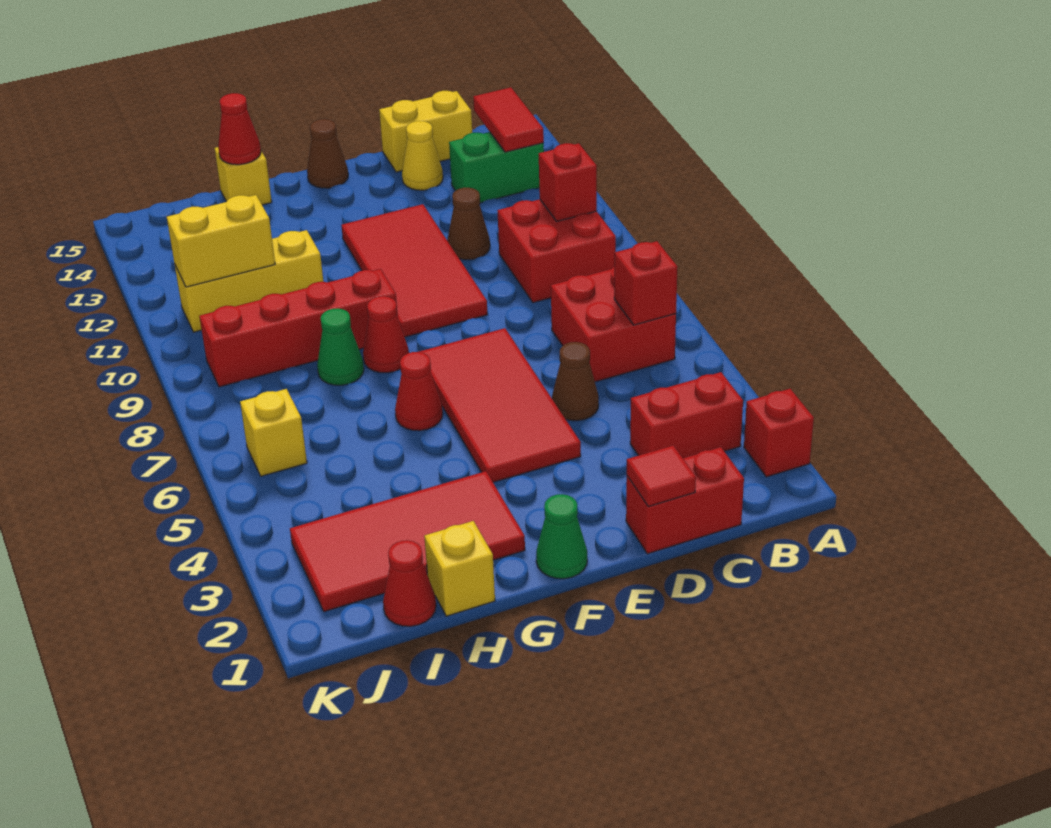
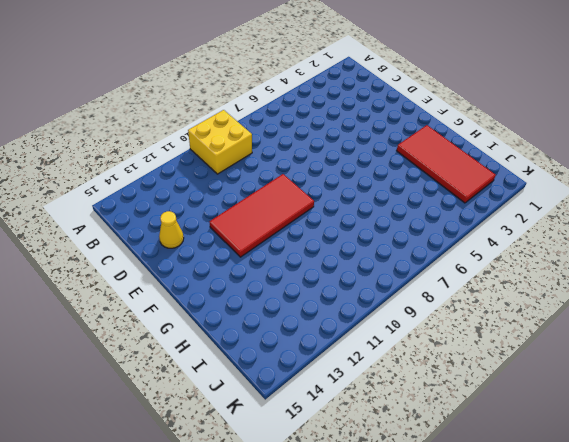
yellow brick A9:B10 level 1 -> red brick B9:C10 level 1
none -> red brick A2 level 1
none -> red brick B3:C3 level 1
none -> red brick B6:C7 level 1
none -> green brick B13:C13 level 1

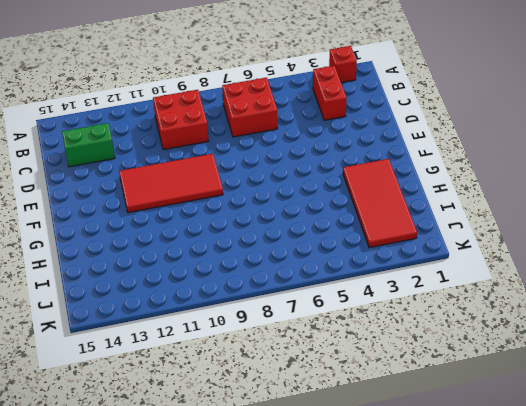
green brick C13:C14 level 1 -> green brick B13:C13 level 1
none -> red brick C1:D1 level 1
none -> yellow brick C15:D15 level 1
none -> brown cone D5 level 1
none -> brown cone D11 level 1

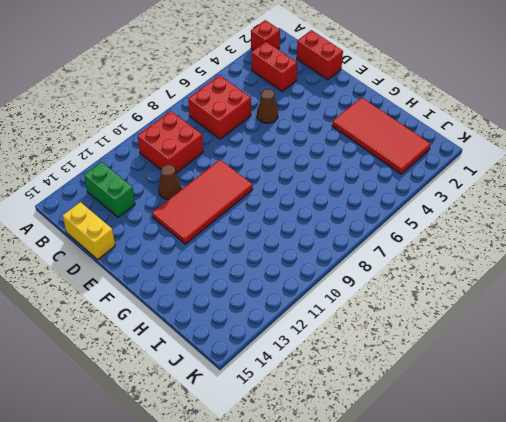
none -> yellow cone D14 level 1
none -> red tile E4:F7 level 1
none -> green cone F1 level 1
none -> brown cone F15 level 1

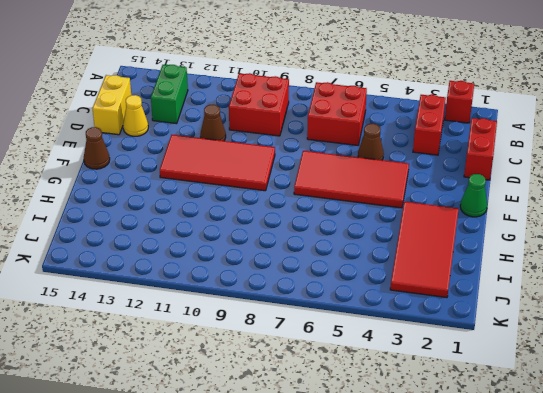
none -> red cone G6 level 1
none -> red cone G8 level 1
none -> red brick G9:J9 level 1
none -> yellow brick H1 level 1

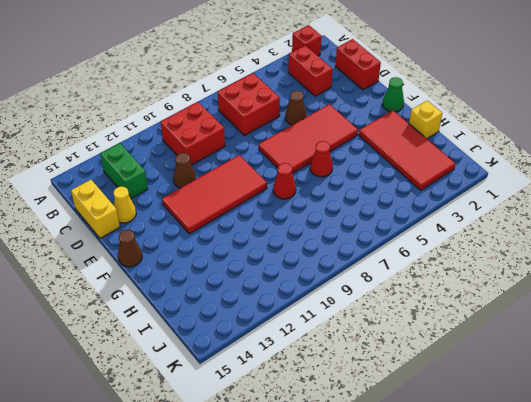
none -> red brick G9:J9 level 1
none -> green cone H8 level 1
none -> yellow brick H11:J11 level 1
none -> yellow brick H15 level 1

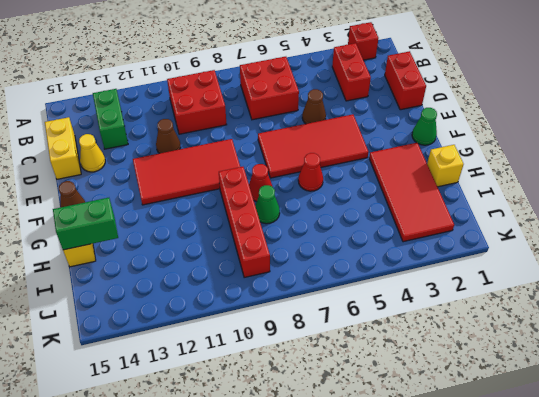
green brick H14:H15 level 2 -> red cone H15 level 2
none -> yellow brick H11:J11 level 1
none -> red cone I1 level 1
none -> yellow brick J6 level 1
none -> red brick B6 level 2

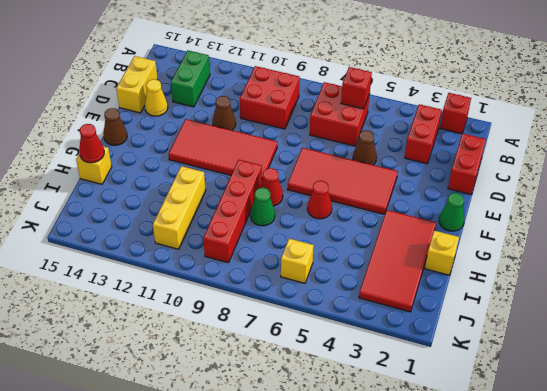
none -> red cone I1 level 1
none -> red brick B10 level 2
none -> red tile B13:B14 level 2
none -> red tile D1 level 2

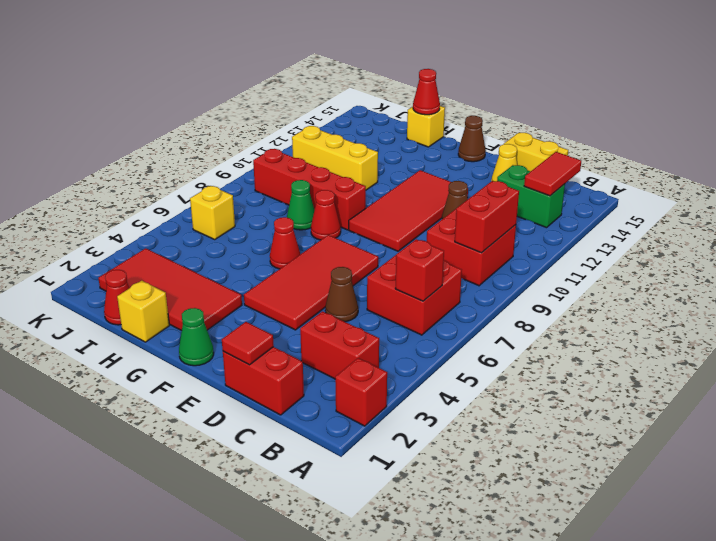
red brick B9:B10 level 2 -> red brick B10 level 2
none -> yellow brick I11:J11 level 2

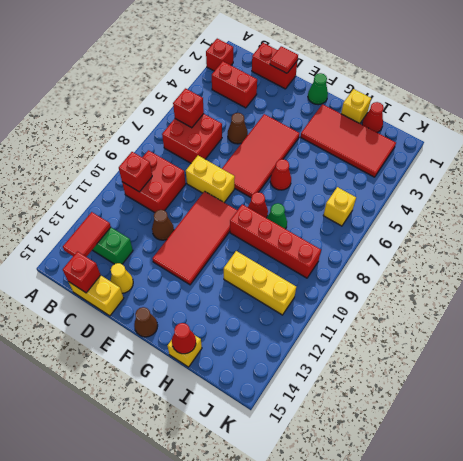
red brick C15 level 2 -> none
yellow brick D8:E8 level 1 -> yellow brick I11:J11 level 2

